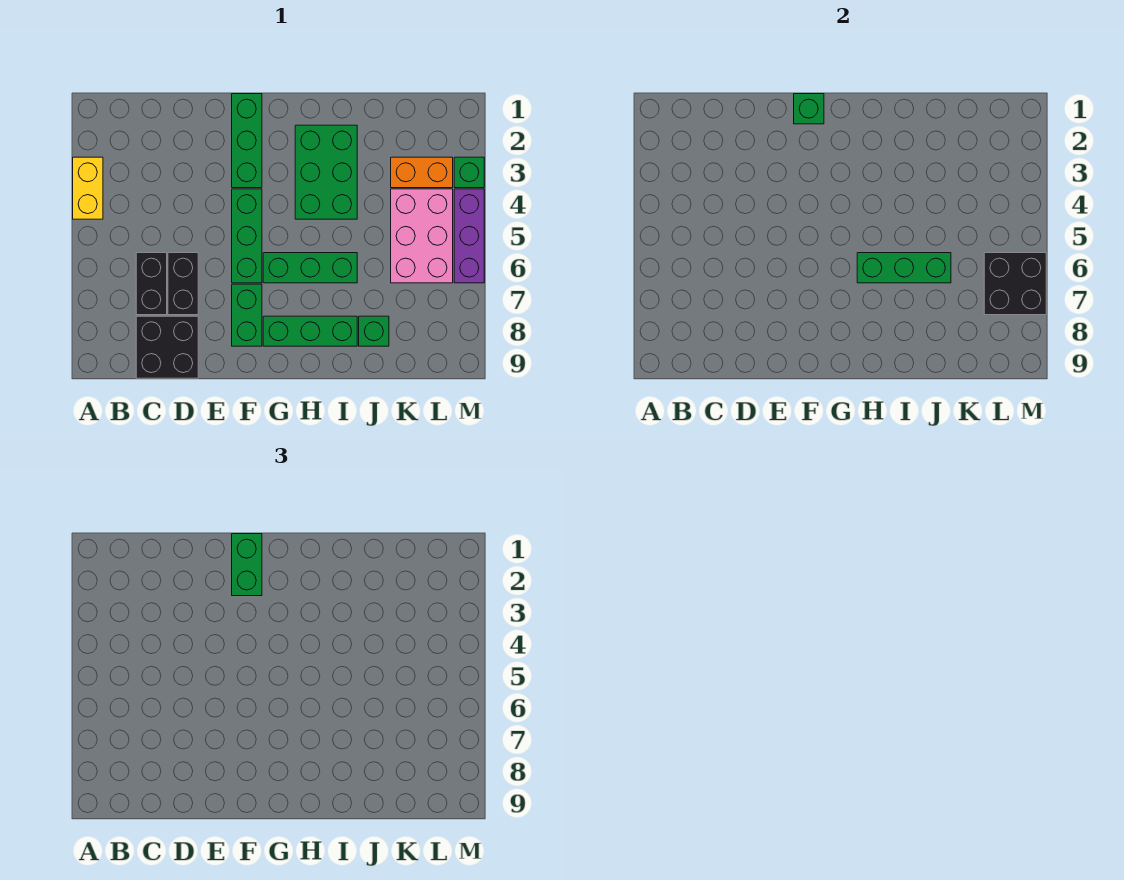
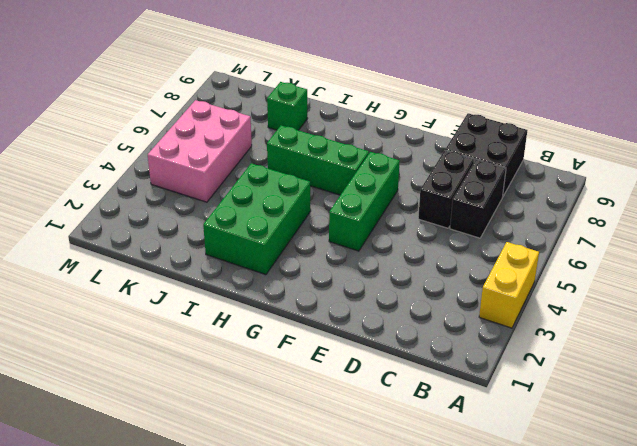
none -> green brick F1:F3 level 1
none -> green brick F7:F8 level 1
none -> green brick G8:I8 level 1

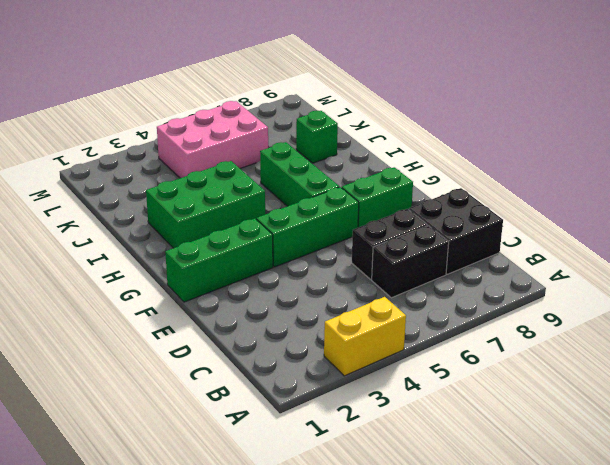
none -> green brick G8:I8 level 1
none -> orange brick K3:L3 level 1
none -> green brick M3 level 1

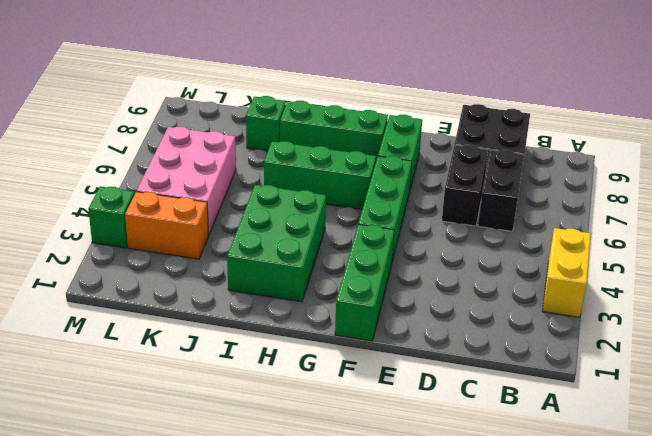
none -> purple brick M4:M6 level 1
none -> green brick F1 level 2
none -> green brick H6:J6 level 2

